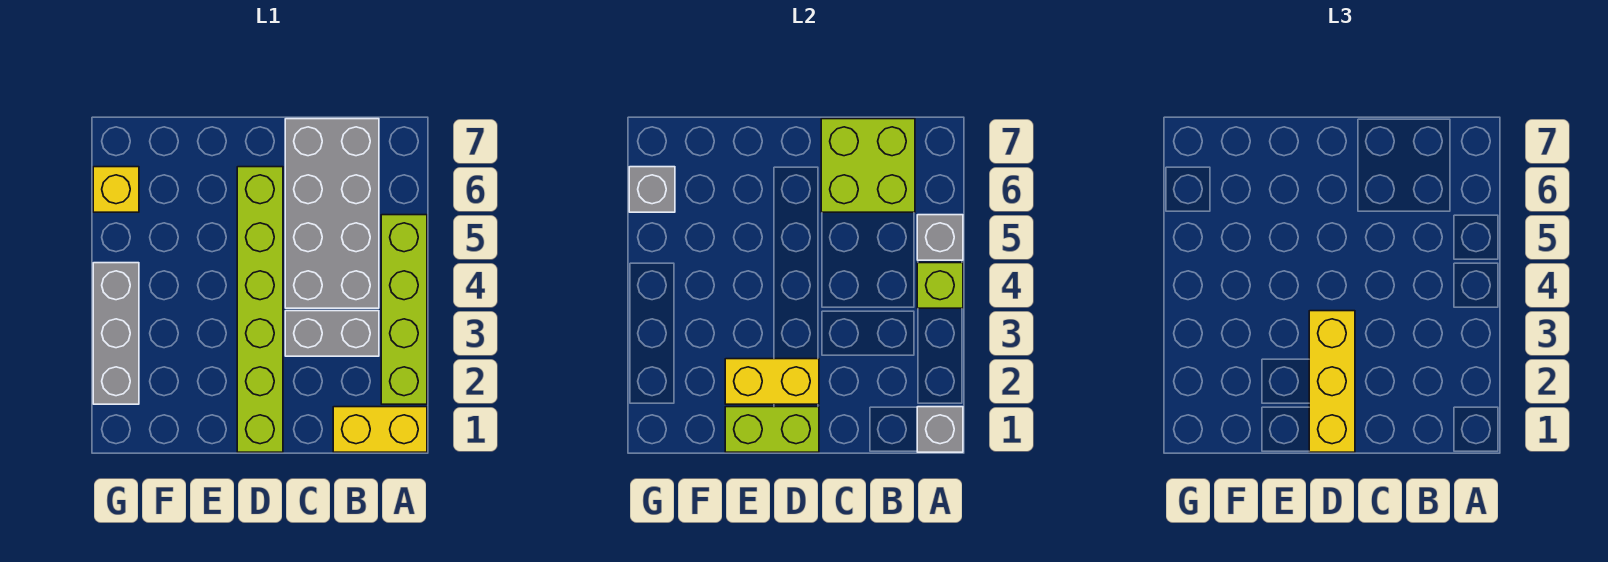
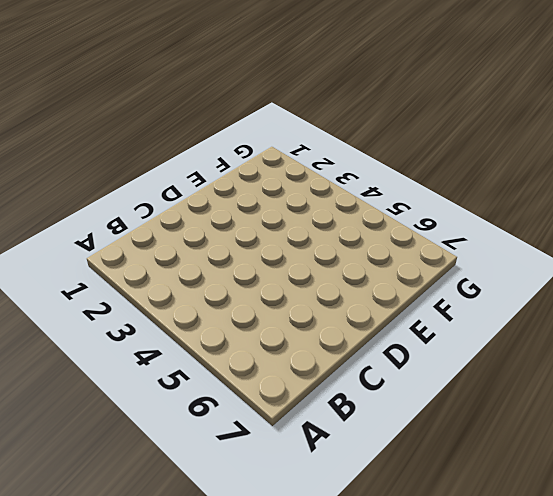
none -> yellow brick A1:B1 level 1
none -> lime brick A2:A5 level 1
none -> grey brick B3:C3 level 1

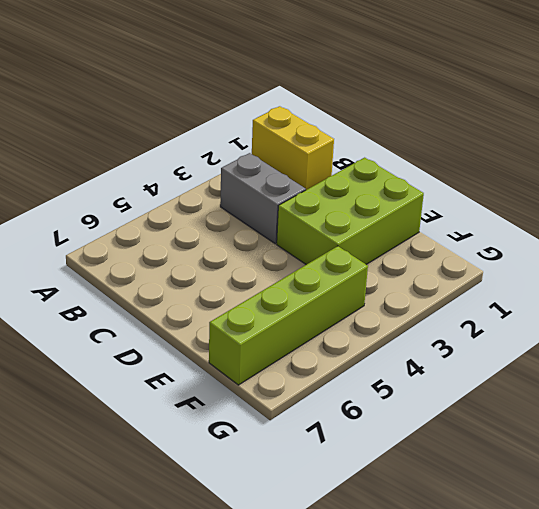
lime brick D1:E3 level 1 -> lime brick D1:D6 level 1
lime brick F4:F7 level 1 -> lime brick A2:A5 level 1
none -> grey brick B4:C7 level 1
none -> grey brick G2:G4 level 1
none -> yellow brick G6 level 1

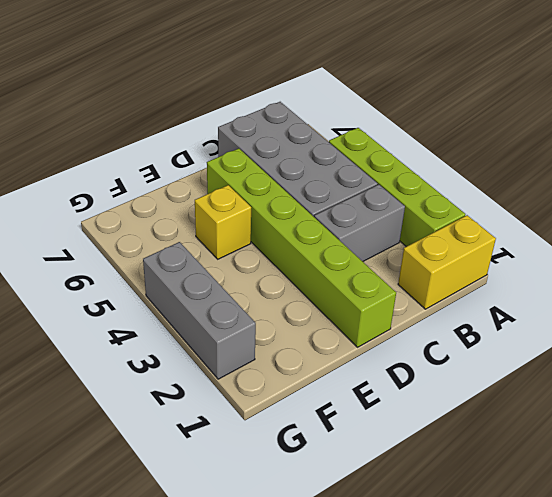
yellow brick E5 level 1 -> yellow brick G6 level 1
none -> grey brick A1 level 2
none -> lime brick A4 level 2
none -> grey brick A5 level 2

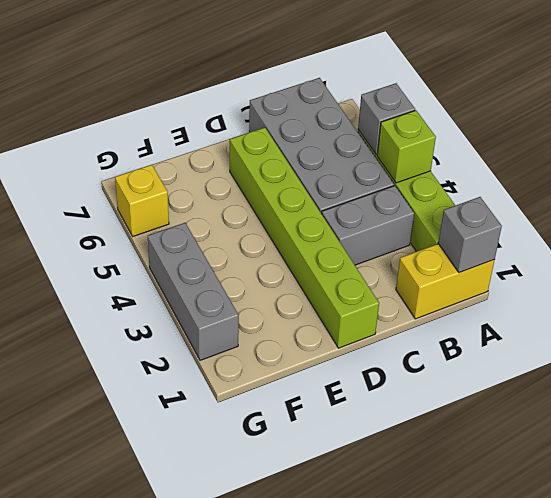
none -> lime brick B6:C7 level 2
none -> lime brick D1:E1 level 2
none -> yellow brick D2:E2 level 2

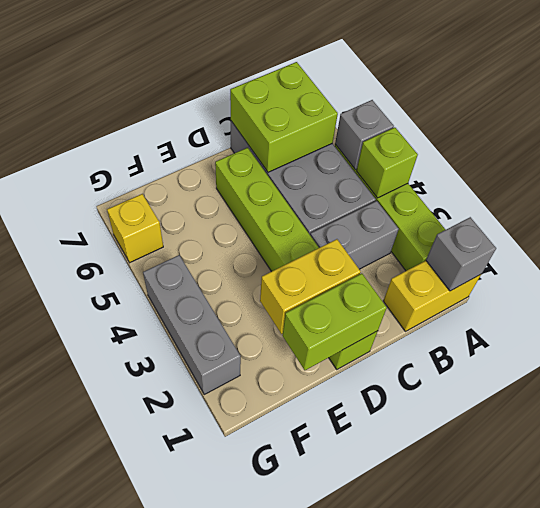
none -> grey brick G6 level 2
none -> yellow brick D1:D3 level 3

